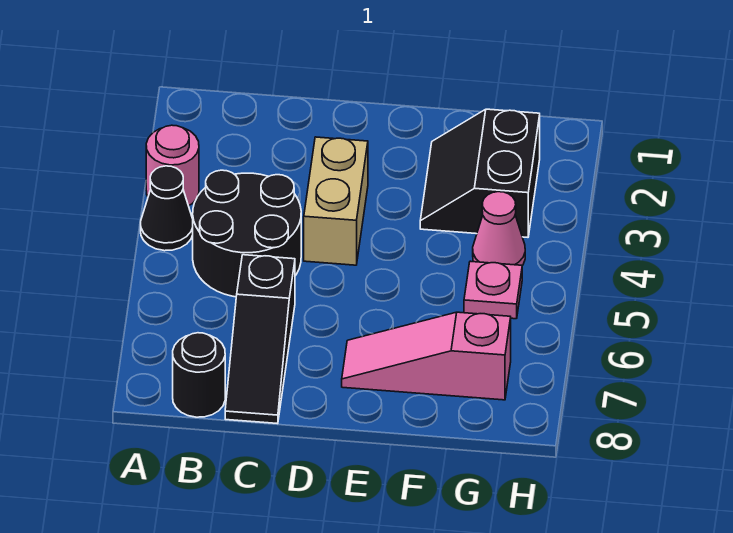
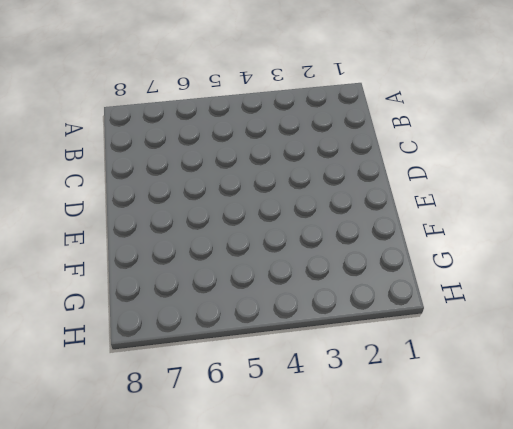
none -> pink round brick A3 level 1
none -> black cone A4 level 1

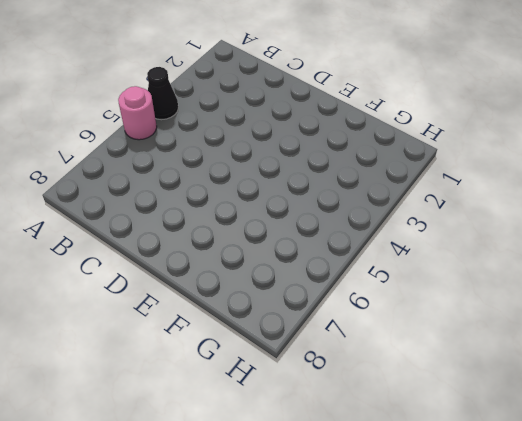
pink round brick A5 level 1 -> pink round brick A3 level 1
none -> black round brick B4:C5 level 1
none -> black round brick B8 level 1

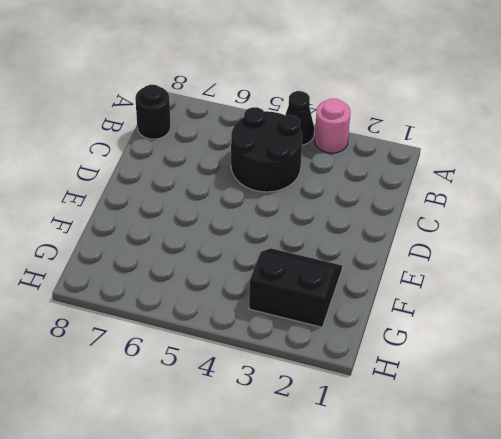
none -> black slope C6:C8 level 1 top 6
none -> tan brick D3:D4 level 1

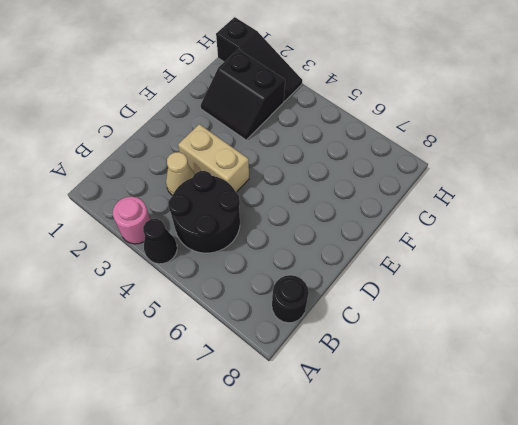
tan cone C3 level 1 -> none
black slope H1:H3 level 1 top 1 -> black slope C6:C8 level 1 top 6
none -> pink slope E7:G7 level 1 top G
none -> pink cone G4 level 1

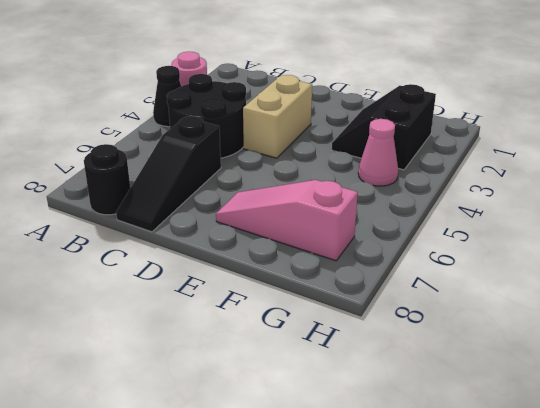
none -> pink plate G5 level 1

